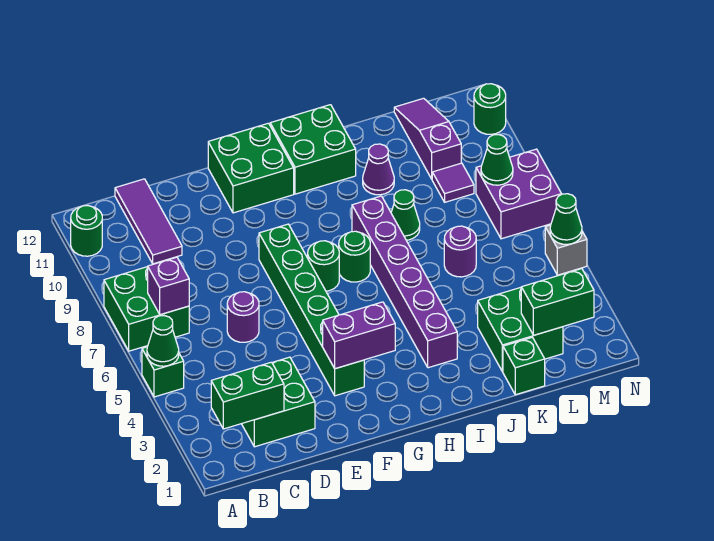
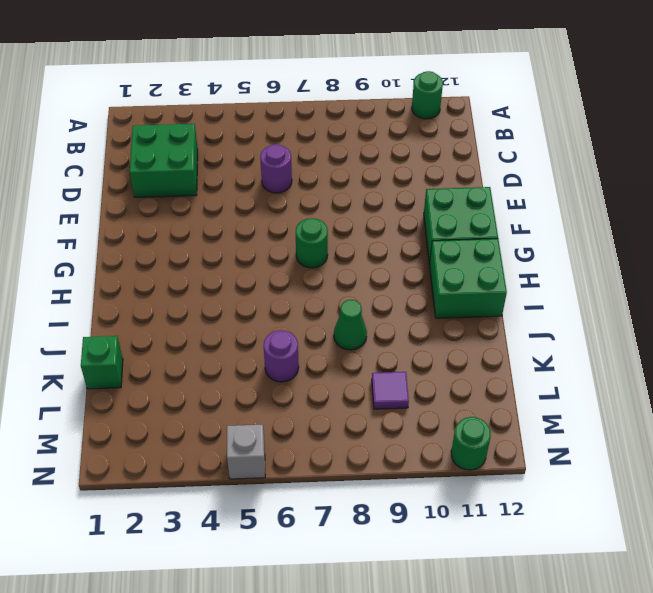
none -> green brick A5 level 1
none -> green brick A7:B8 level 1
none -> purple tile C10:C12 level 1

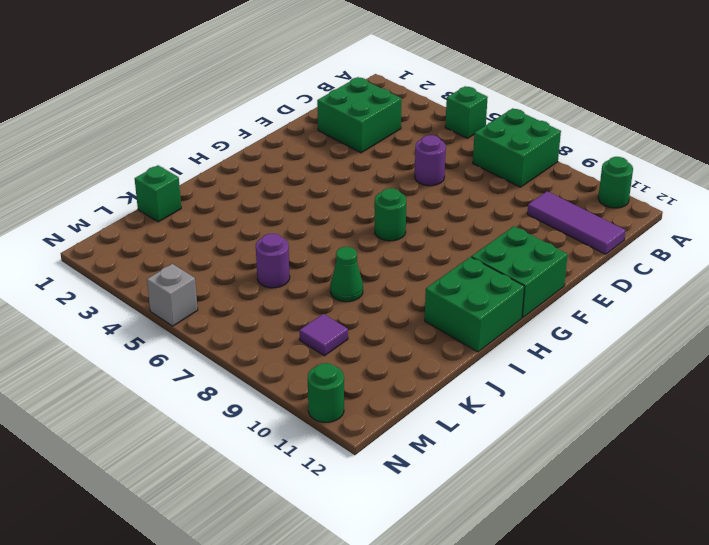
none -> green brick F3:F8 level 1
none -> green round brick H7 level 1
none -> purple brick I3:I8 level 1

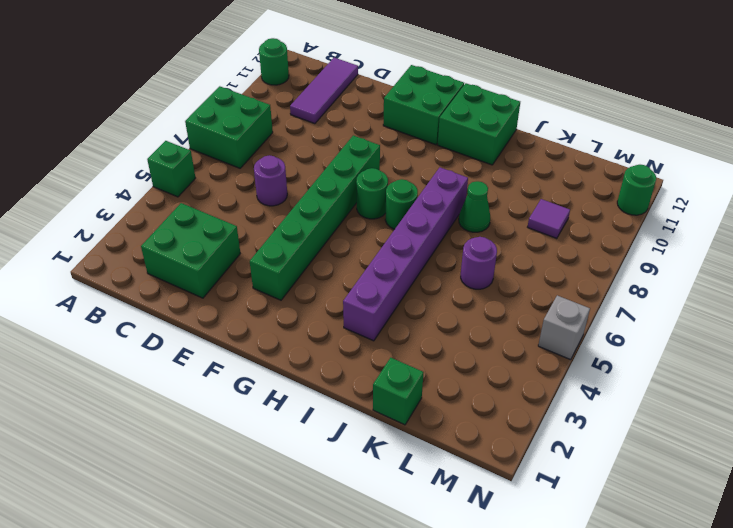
none -> purple cone J10 level 1
none -> green brick K2:L3 level 1
none -> purple slope L10:L12 level 1 top 10

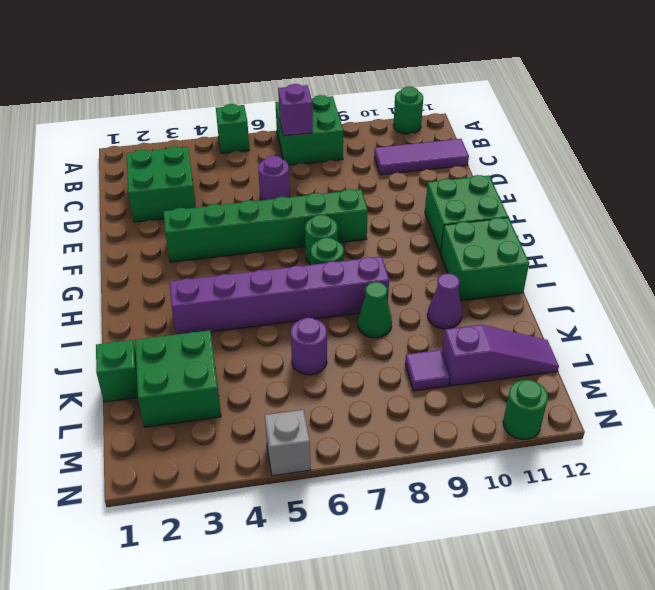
none -> purple brick M7:N8 level 1
none -> green cone A5 level 2
none -> green brick B2:C2 level 2

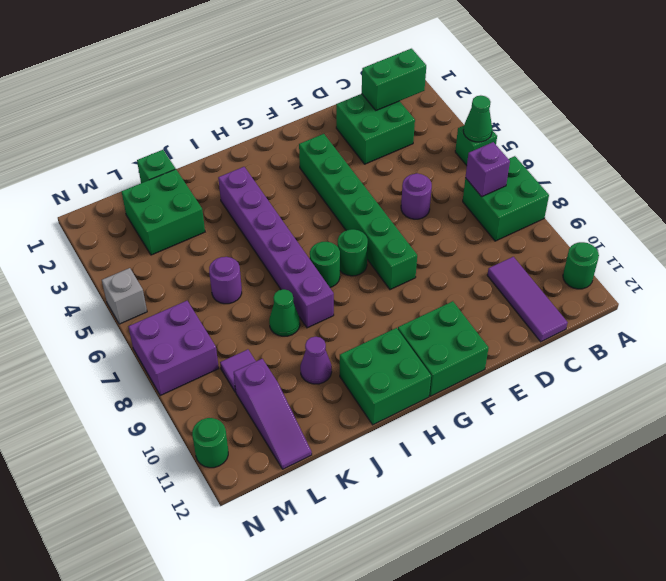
none -> purple brick F3:G3 level 2
none -> green brick L2:M2 level 2
none -> green cone M8 level 2

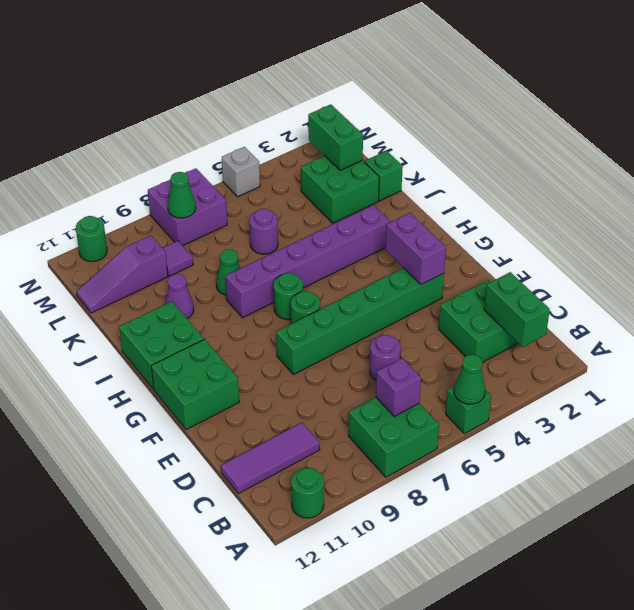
none -> green cone N5 level 2

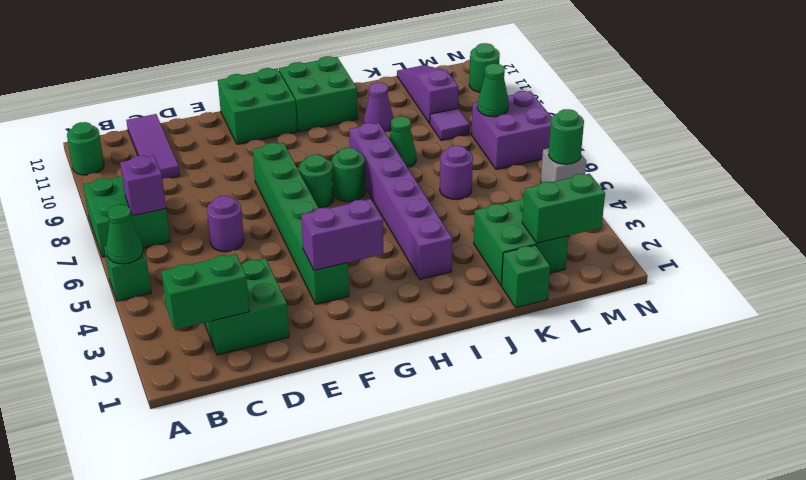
green round brick N5 level 2 -> green cone N5 level 2

